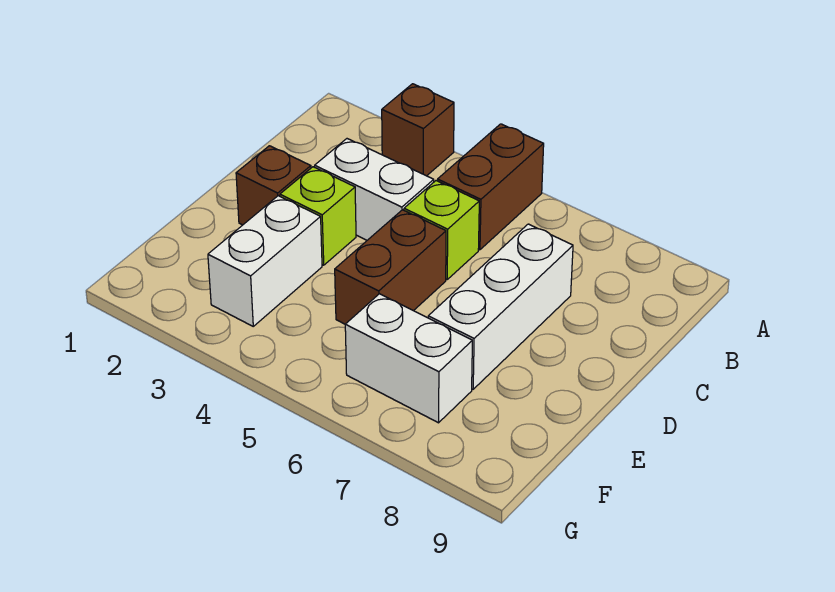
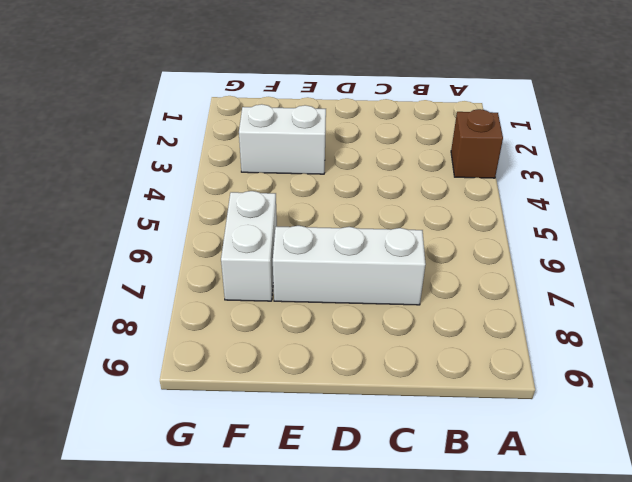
none -> brown brick A5:B5 level 1
none -> white brick C3:C4 level 1

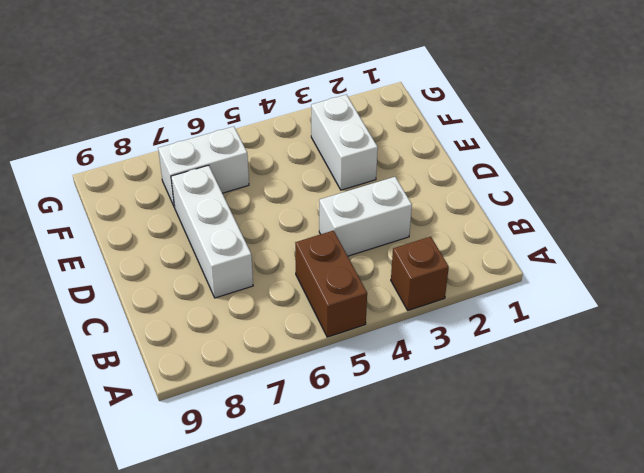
none -> lime brick C5 level 1
none -> brown brick D2 level 1

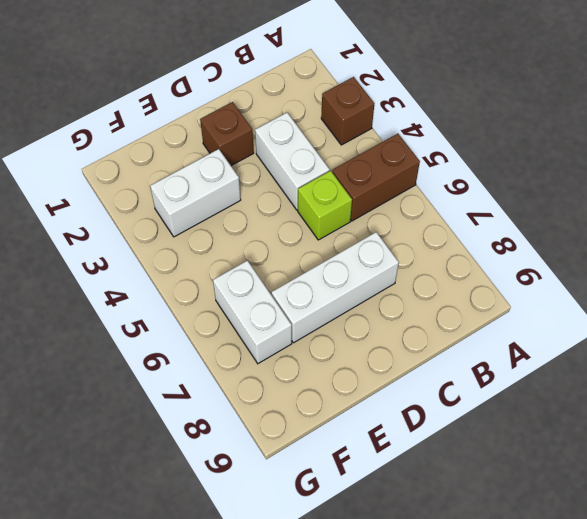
none -> lime brick D3 level 1
none -> brown brick D5:E5 level 1

